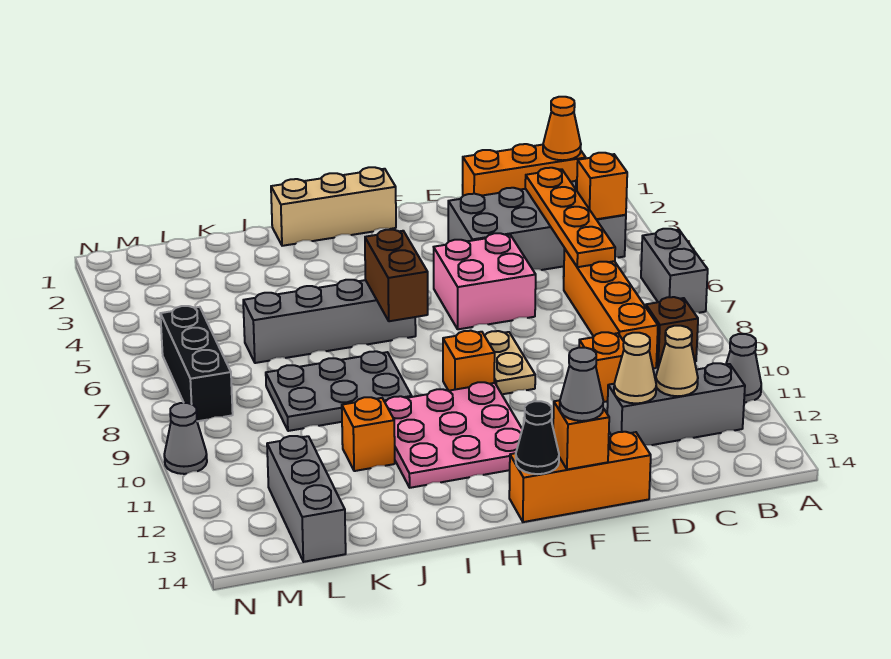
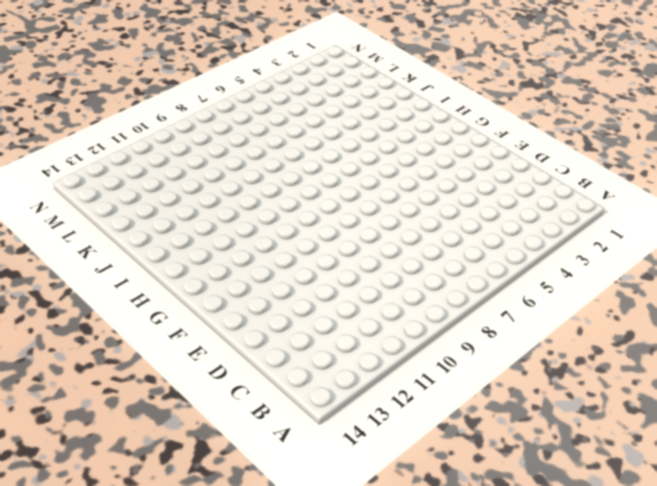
none -> grey brick A6:A7 level 1
none -> grey cone A11 level 1
none -> orange brick B1:D1 level 1

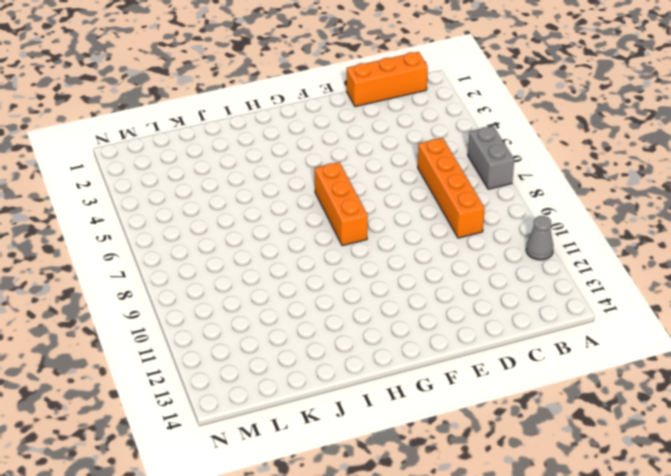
orange brick G6:G8 level 1 -> orange brick E14:G14 level 1
none -> grey brick B3:E4 level 1
none -> brown brick B9 level 1
none -> grey brick B12:D12 level 1

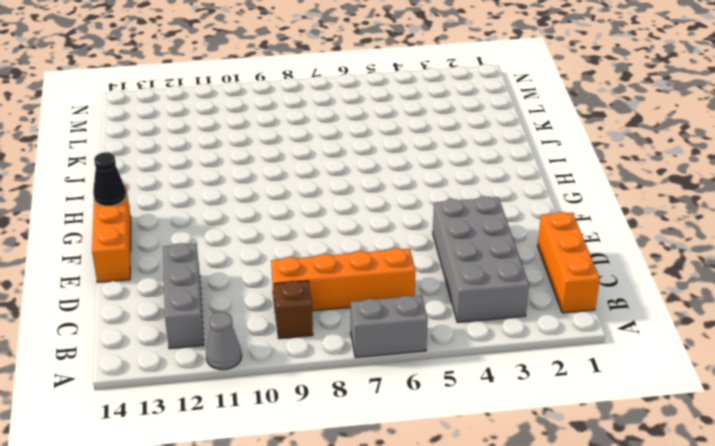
none -> orange brick D10 level 1
none -> pink brick E5:F6 level 1
none -> tan plate F8:F9 level 1

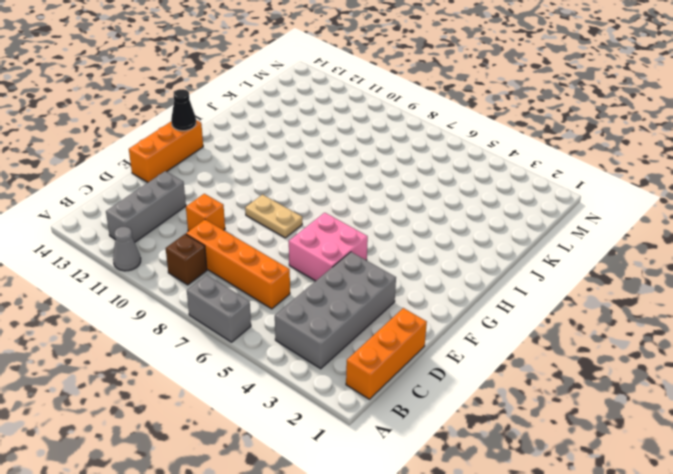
none -> tan brick G1:I1 level 1
none -> orange brick G9 level 1
none -> pink plate G10:I12 level 1

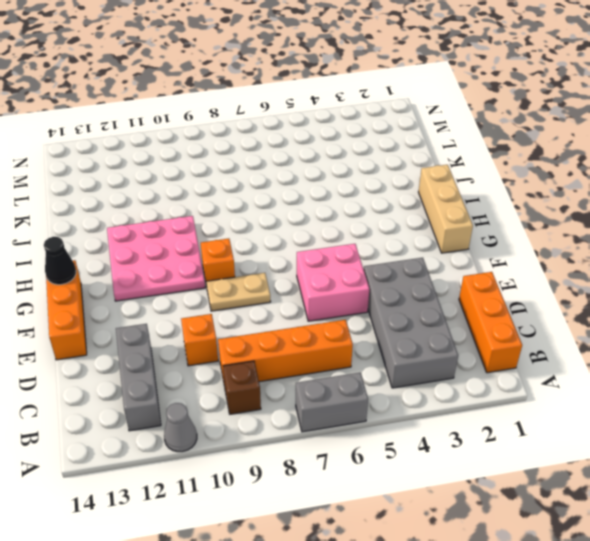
none -> grey brick H6:K6 level 1
none -> grey plate I8:K9 level 1
none -> orange brick J11 level 1

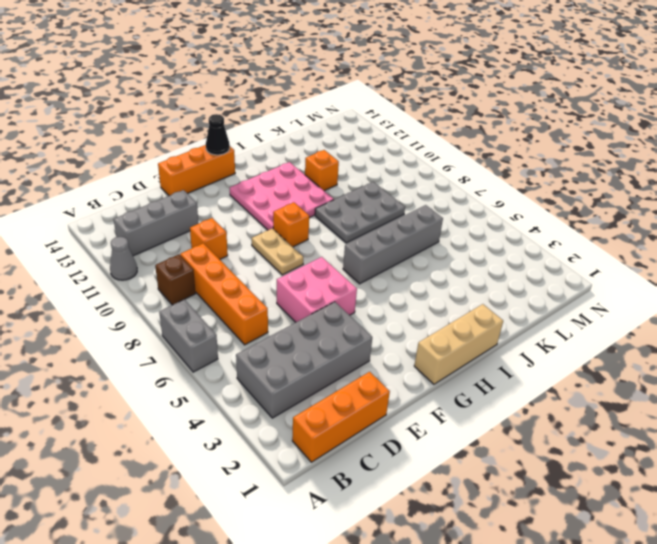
none -> grey brick L12:L14 level 1
none -> black brick M6:M8 level 1
none -> grey cone N10 level 1

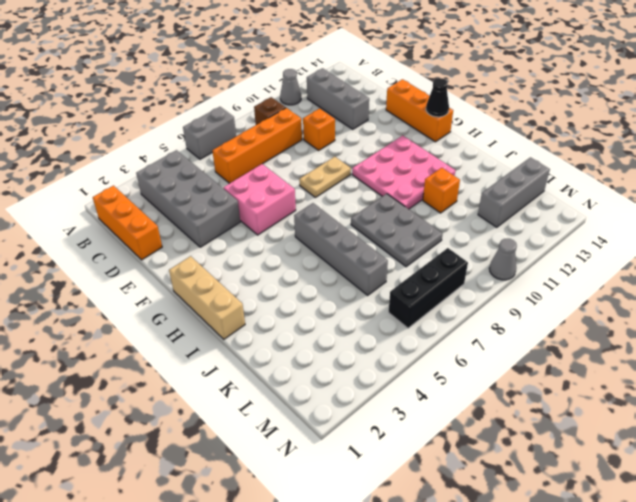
none -> orange brick G9 level 1
none -> orange cone B1 level 2
none -> orange brick B4 level 2

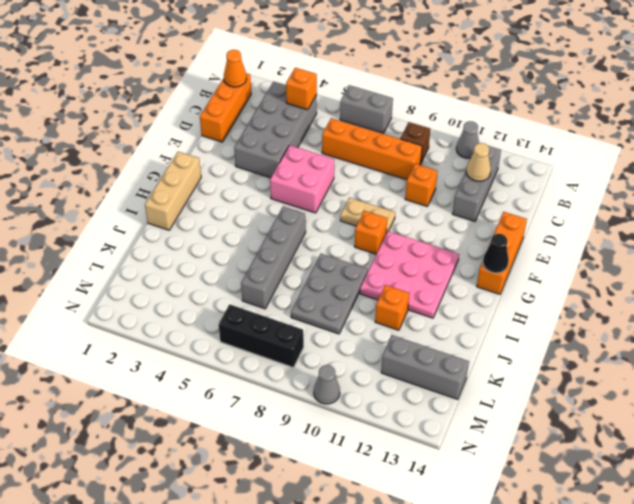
none -> orange plate C3:C6 level 2
none -> tan cone D12 level 2
none -> orange brick F14 level 2

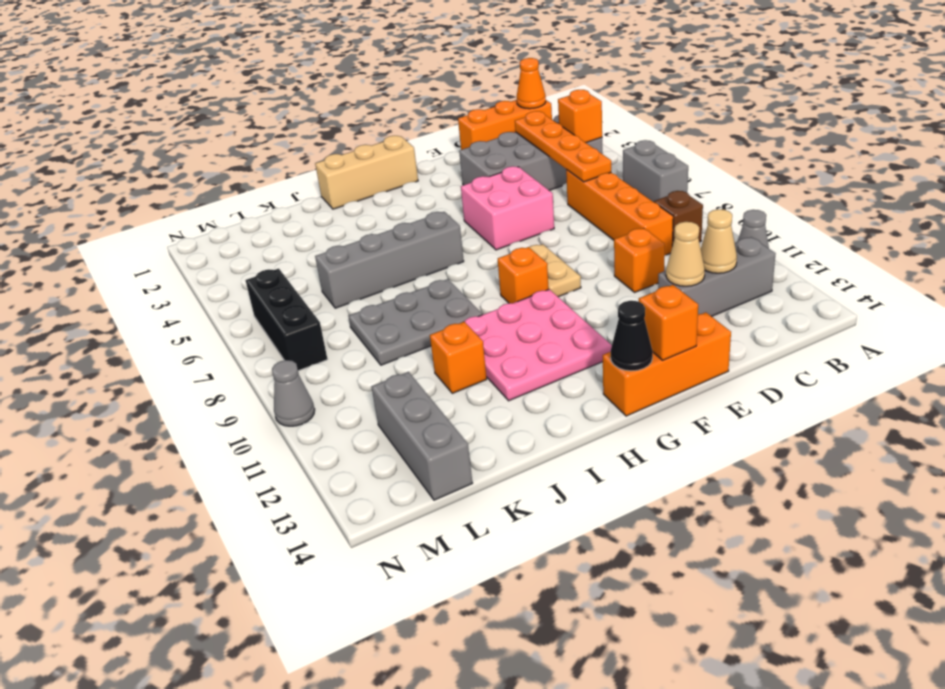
none -> brown brick H6:H7 level 2
none -> grey cone F14 level 3

